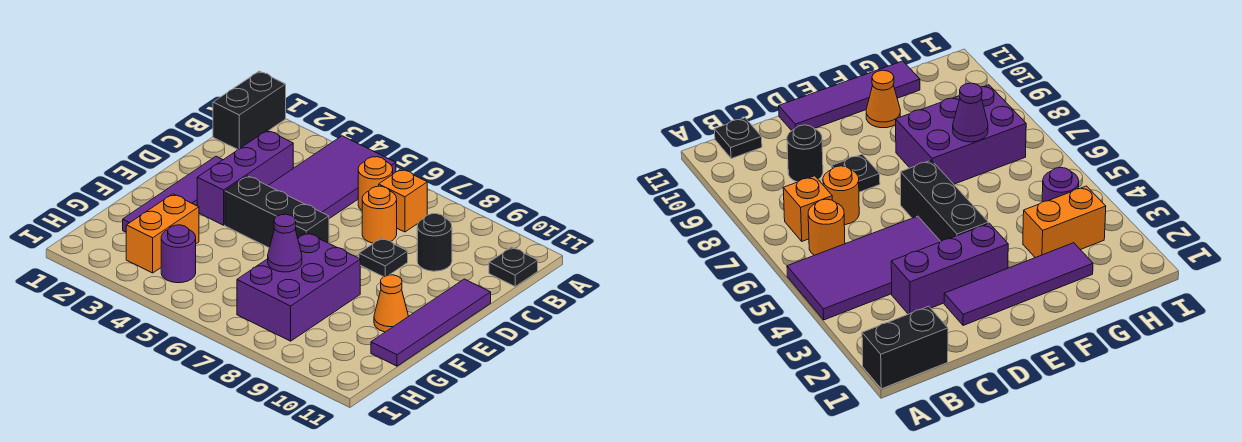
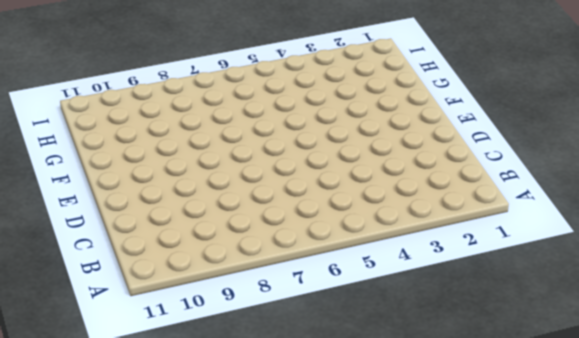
none -> black brick A1:B1 level 1
none -> purple tile A4:D5 level 1
none -> orange round brick B6 level 1

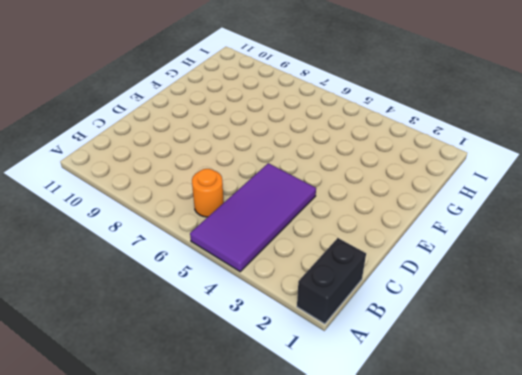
none -> orange brick B7 level 1
none -> black plate B11 level 1
none -> purple brick C3:E3 level 1

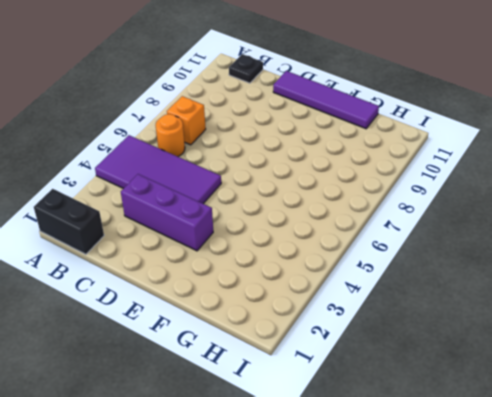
none -> orange round brick C7 level 1
none -> black round brick C9 level 1
none -> purple tile D2:G2 level 1

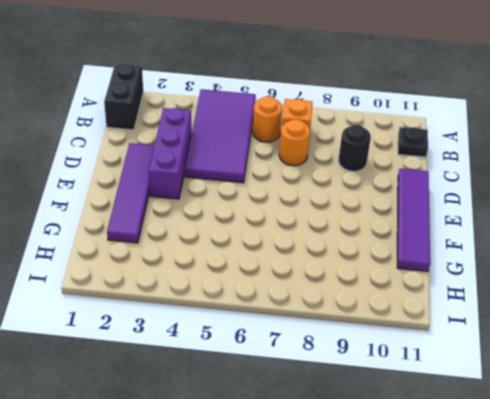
none -> black plate D8 level 1
none -> black brick E4:E6 level 1
none -> purple brick F7:H8 level 1

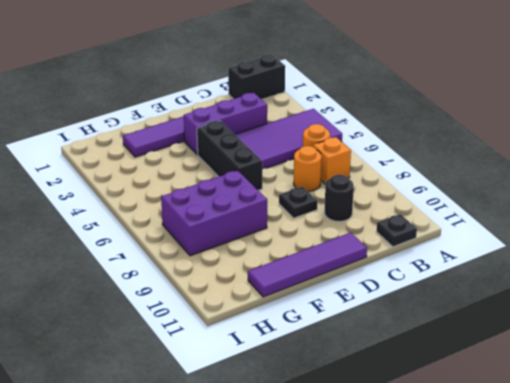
none -> orange cone F10 level 1
none -> orange brick G3:H3 level 1
none -> purple round brick H4 level 1

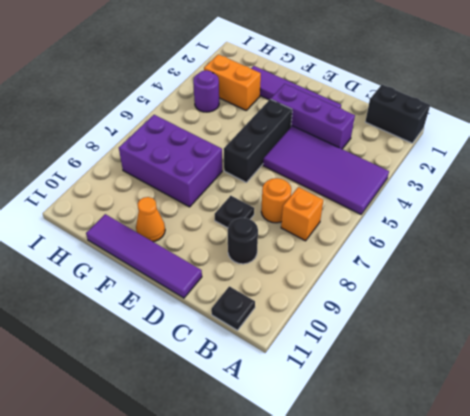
none -> orange round brick B6 level 1
none -> purple cone G7 level 2

